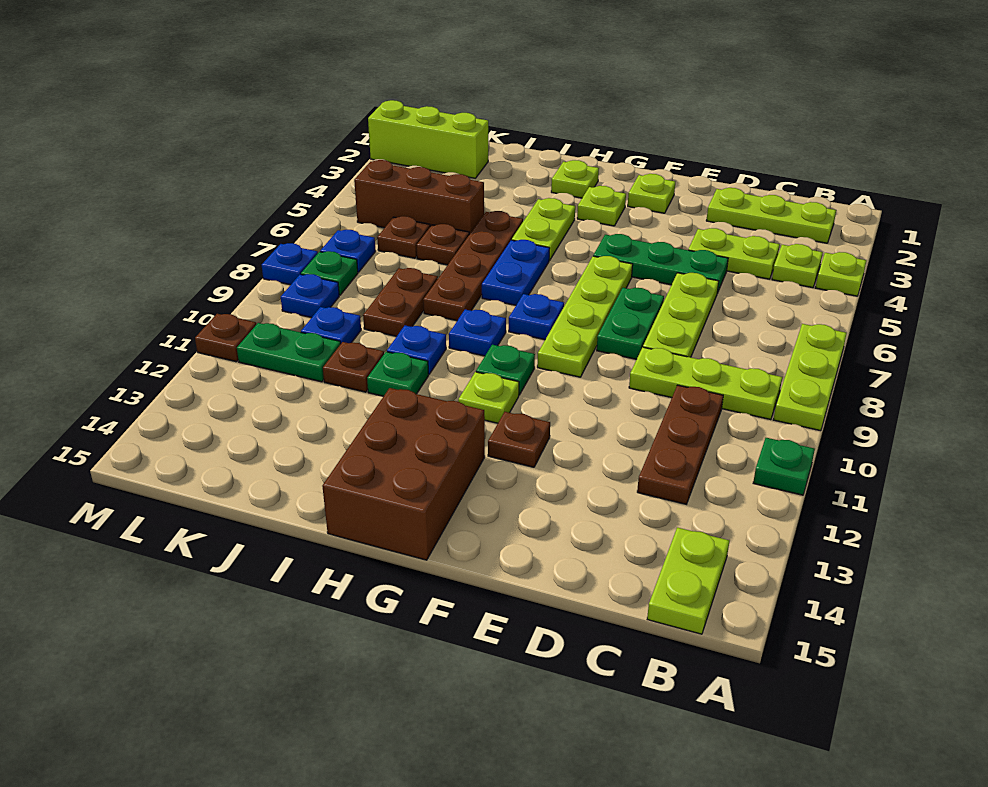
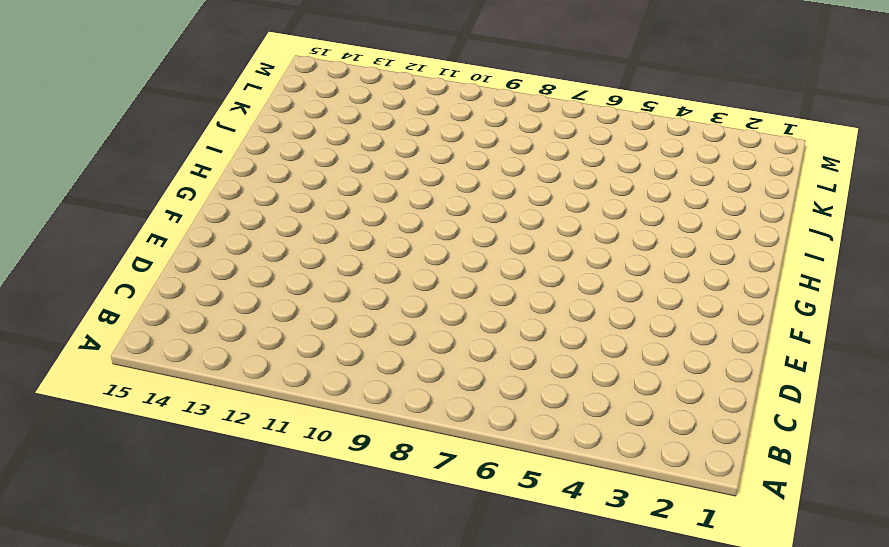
none -> lime plate A4 level 1
none -> lime plate A7:A9 level 1
none -> green plate A11 level 1
none -> lime plate B2:D2 level 1

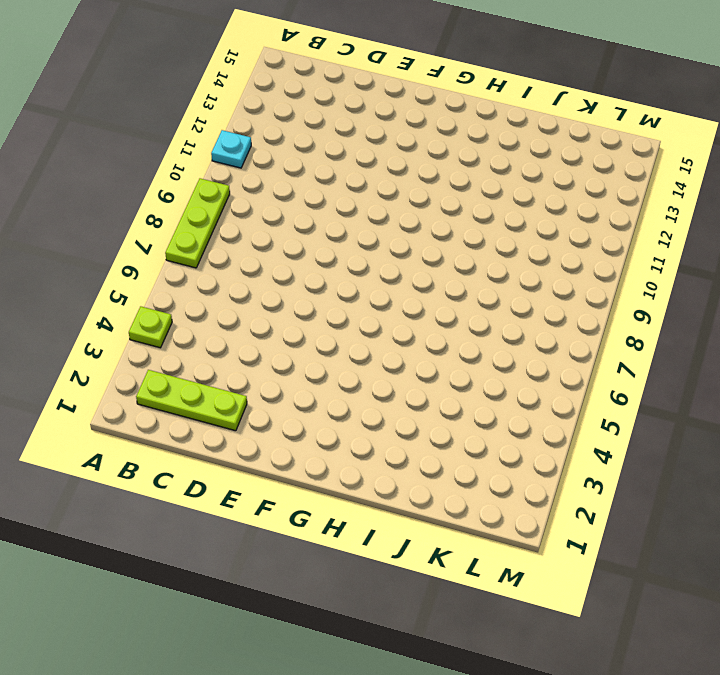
cyan plate A11 level 1 -> green plate A11 level 1
none -> lime plate B4 level 1
none -> lime plate B9:D9 level 1
none -> lime plate B14:B15 level 1
none -> lime plate C4:D4 level 1

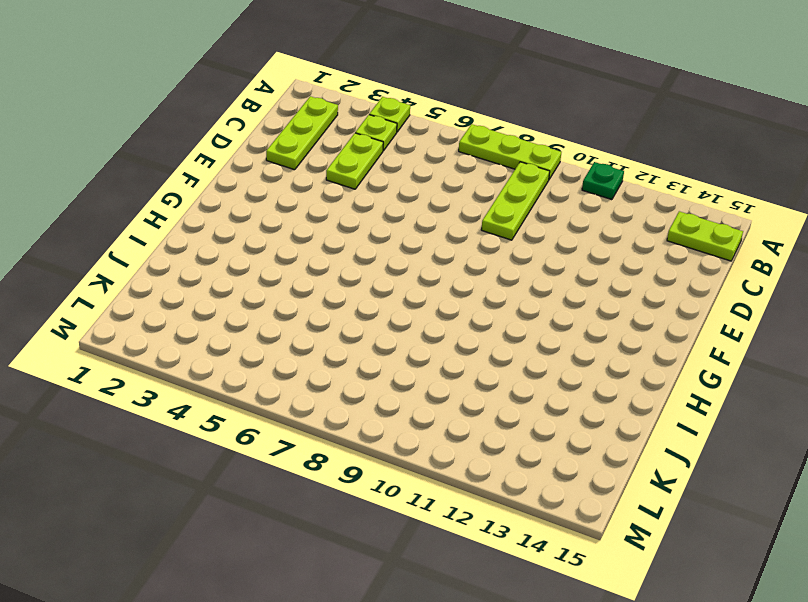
none -> brown plate C10:C12 level 1
none -> green plate D5:F5 level 1
none -> lime plate D6:D8 level 1
none -> green plate E7:E8 level 1

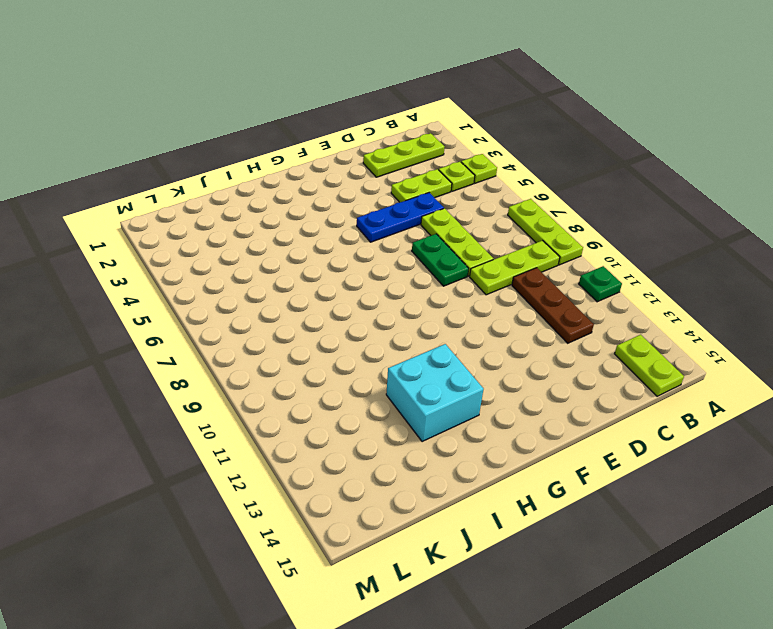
blue plate D5:F5 level 1 -> green plate D5:F5 level 1
cyan brick H12:I13 level 1 -> brown brick G13:H15 level 1
none -> lime plate F2 level 1
none -> lime plate F6:F9 level 1
none -> brown plate F12 level 1
none -> lime plate G3 level 1

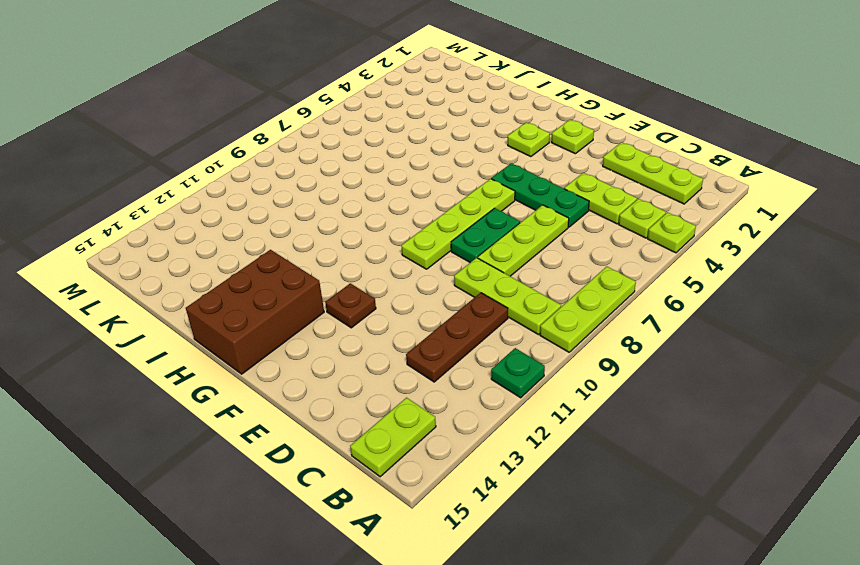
none -> blue plate G8 level 1
none -> green plate G10 level 1
none -> lime plate G11 level 1
none -> lime plate H2 level 1

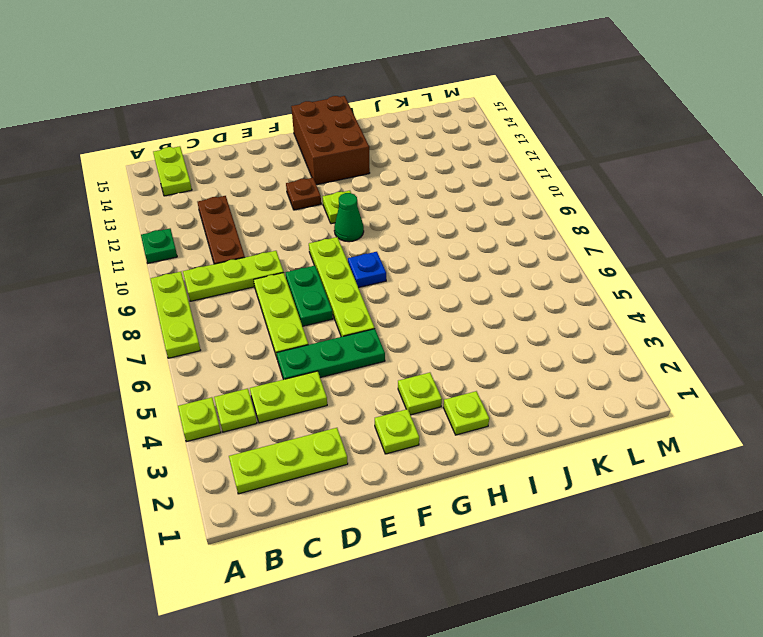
green cone G10 level 1 -> green plate G10 level 1
none -> lime plate H4:H5 level 1
none -> blue plate H6:H7 level 1
none -> blue plate H9 level 1
none -> brown plate I5:I8 level 1

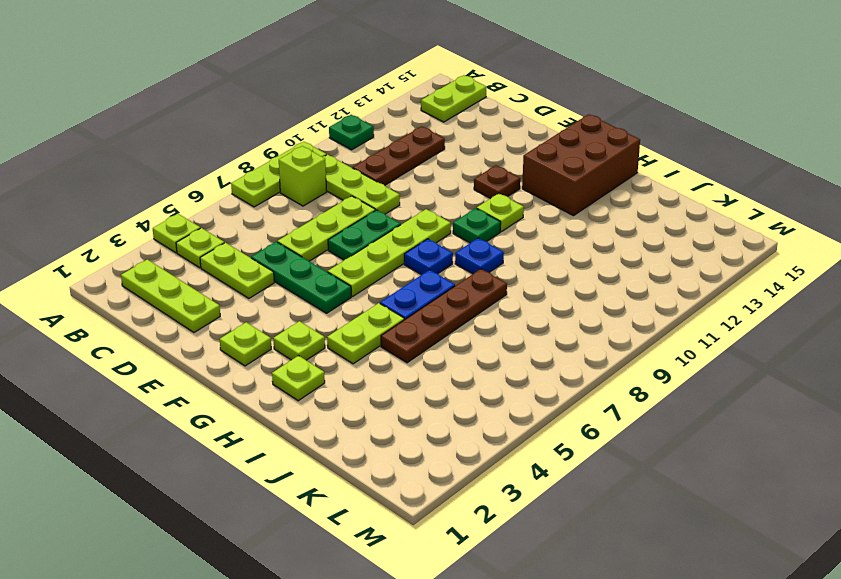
lime brick B8 level 1 -> none
none -> blue plate I10 level 1
none -> green plate I11 level 1
none -> brown brick J5:L5 level 1
none -> brown plate J6 level 1

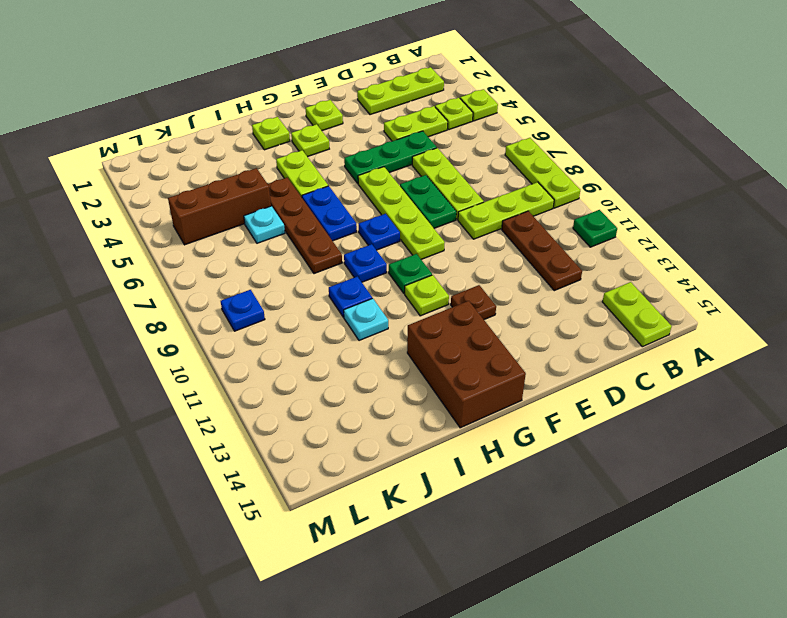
cyan plate I11 level 1 -> green plate I11 level 1
cyan plate J6 level 1 -> brown plate J6 level 1
none -> brown plate J8:J9 level 1
none -> brown plate J11 level 1
none -> lime brick K2:M2 level 1
none -> brown plate K6 level 1

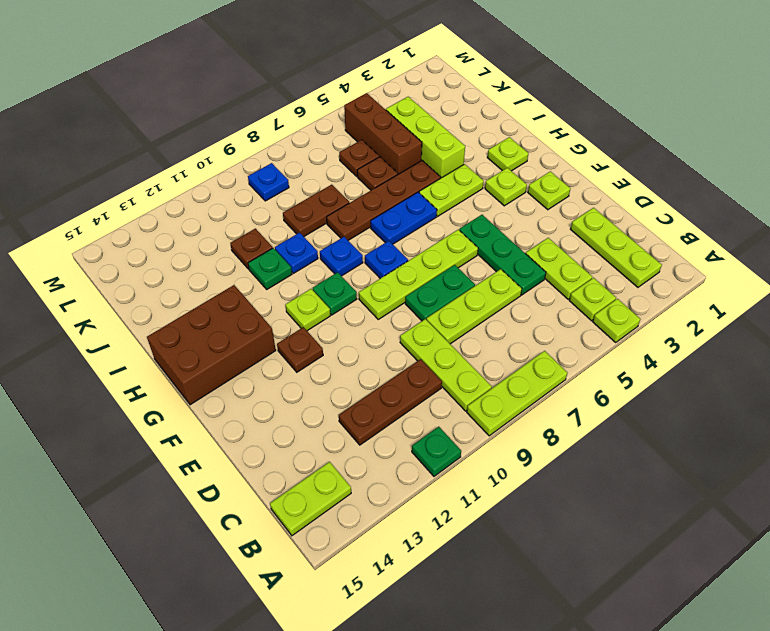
lime brick I4:K4 level 1 -> lime brick K2:M2 level 1
none -> blue plate K10 level 1
none -> green plate K11:L11 level 1
none -> blue plate L7 level 1
none -> green plate L8 level 1

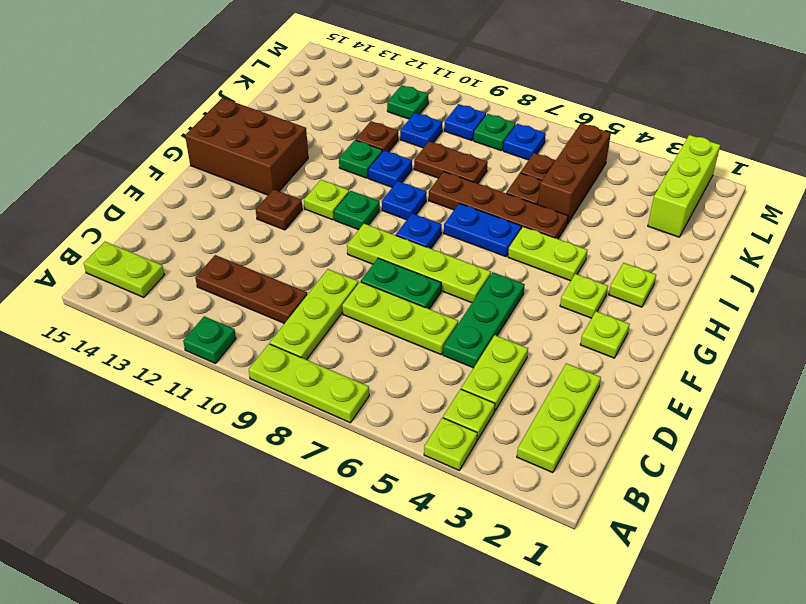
green plate L11 level 1 -> green plate K11:L11 level 1
none -> blue plate M8 level 1
none -> brown plate M11 level 1

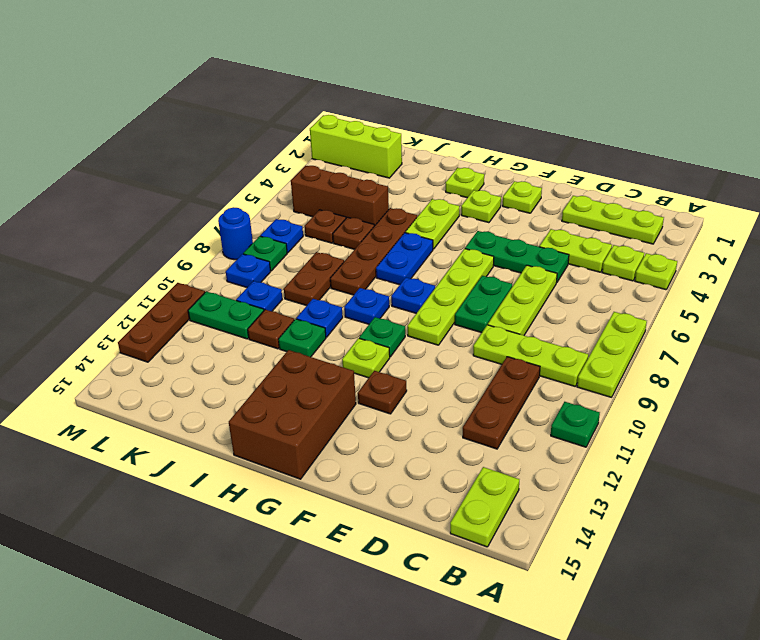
blue round brick M8 level 1 -> blue plate M8 level 1
brown plate M11:M13 level 1 -> brown plate M11 level 1

